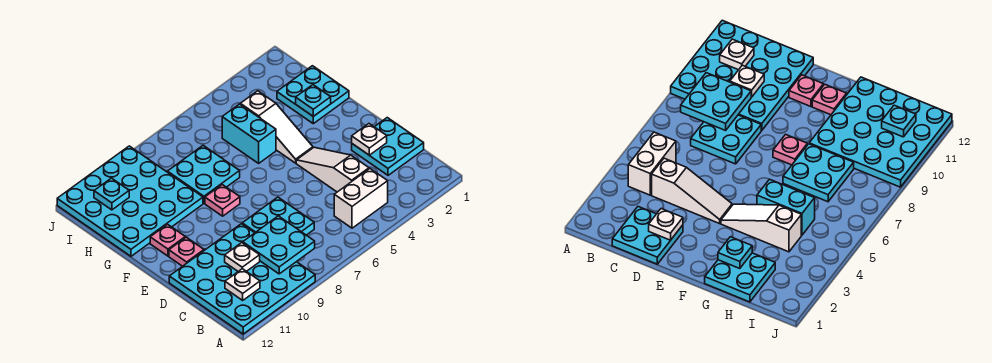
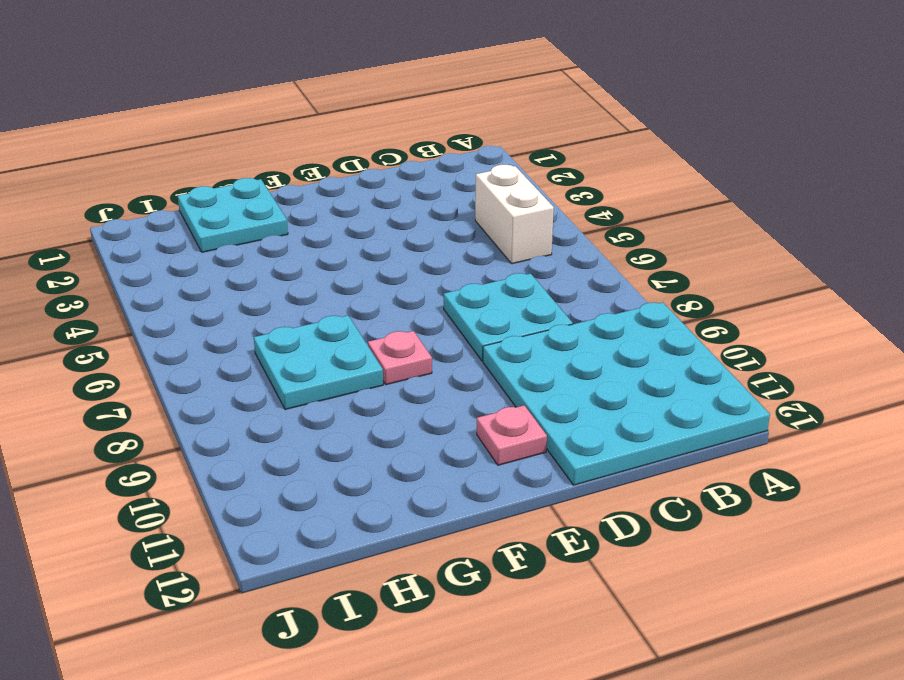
none -> cyan plate C1:D2 level 1
none -> white slope C4:E4 level 1 top C
none -> white slope F4:H4 level 1 top H

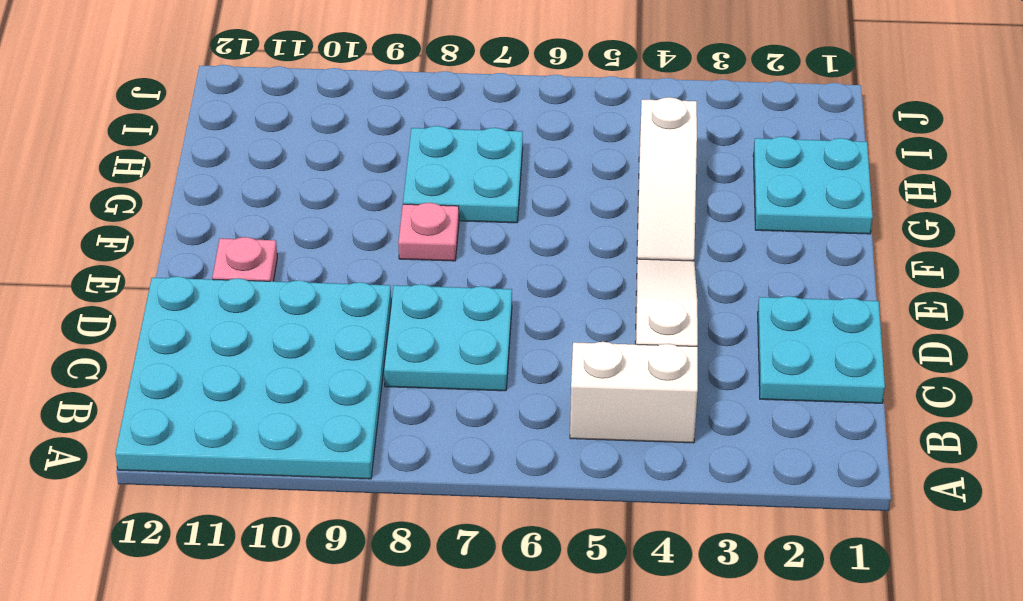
none -> pink plate F11 level 1
none -> cyan brick G5:H5 level 1
none -> cyan plate G9:J12 level 1

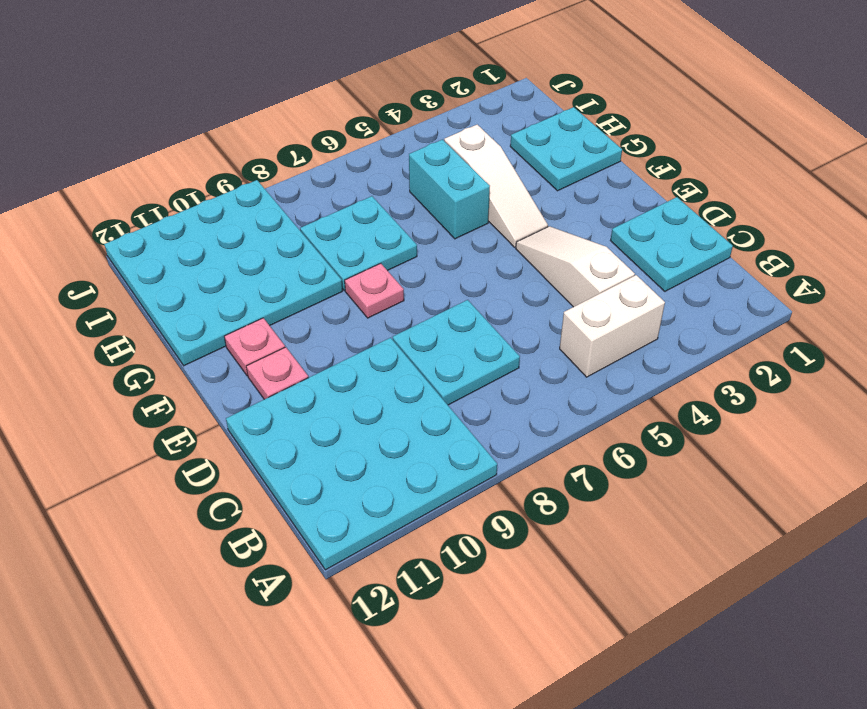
none -> cyan plate B8:C9 level 2
none -> white plate B11 level 2
none -> white plate C10 level 2

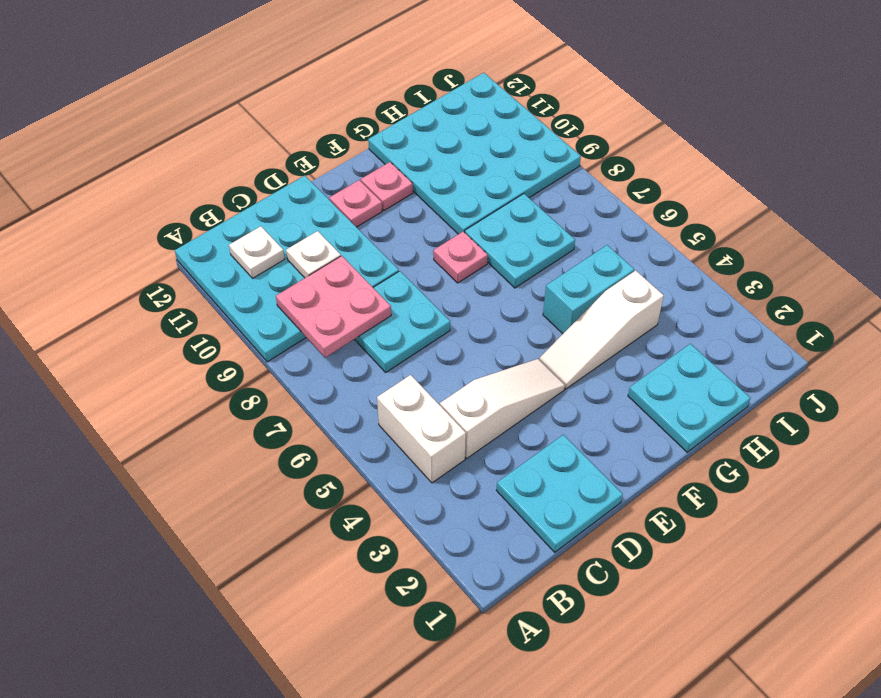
pink plate B8:C9 level 2 -> cyan plate B8:C9 level 2
none -> white plate D2 level 2
none -> cyan plate G2 level 2
none -> cyan plate I11 level 2

